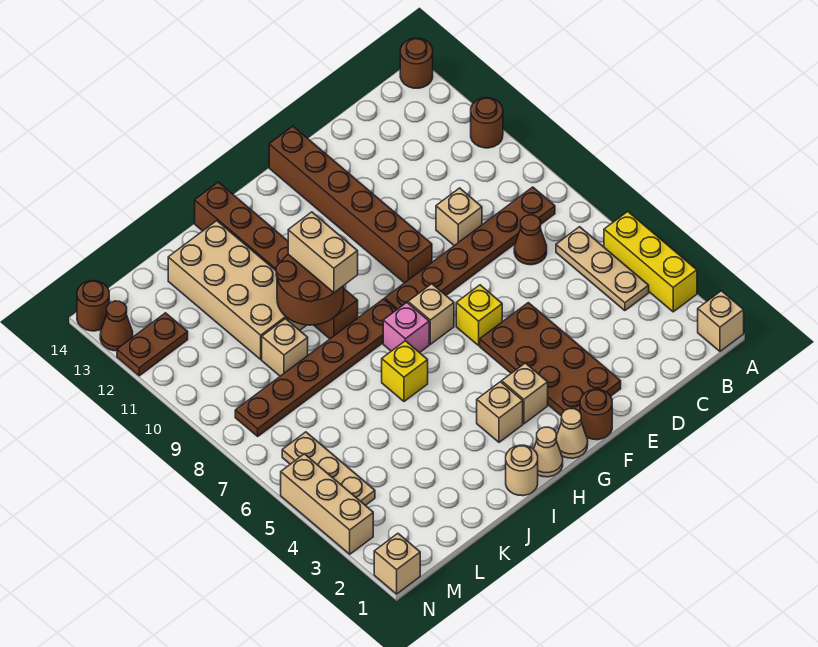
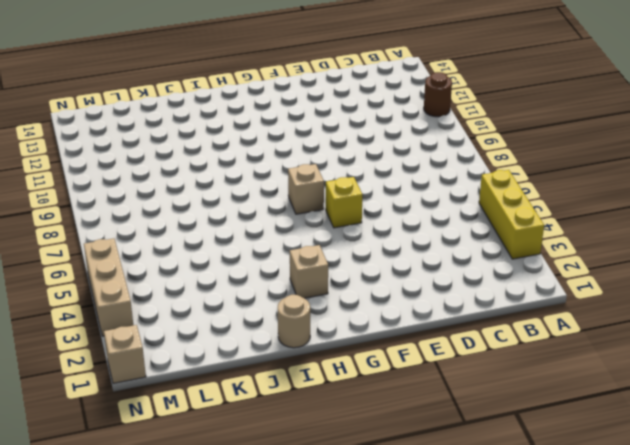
none -> tan brick A1 level 1
none -> brown round brick A14 level 1
none -> tan plate B4:B6 level 1
none -> brown plate B8:G8 level 1

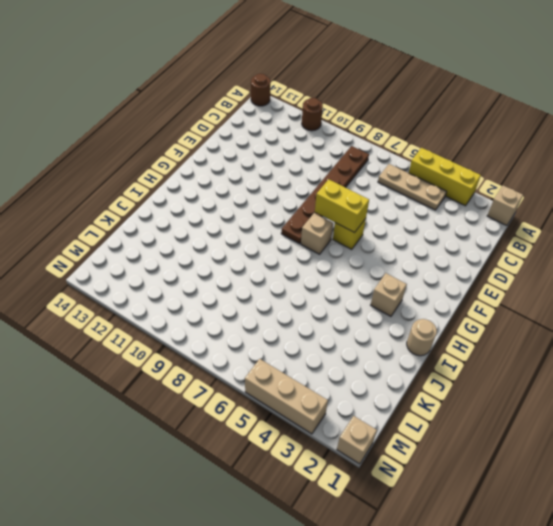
yellow brick F6:F7 level 2 -> none
none -> brown cone C7 level 1
none -> tan brick D9 level 1
none -> brown plate E2:F5 level 1
none -> brown round brick F1 level 1

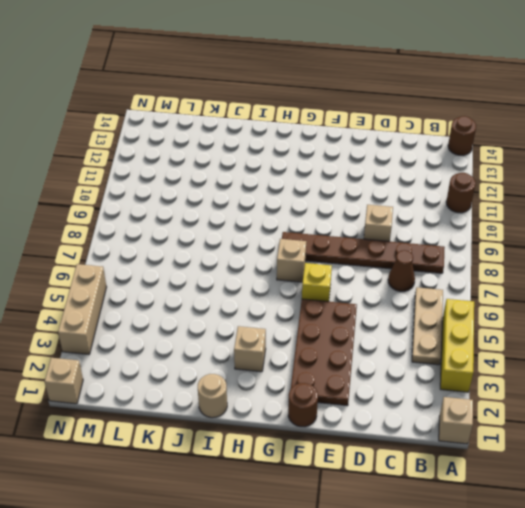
none -> brown brick F9:F14 level 1
none -> tan cone G1 level 1
none -> tan brick G3 level 1
none -> tan cone H1 level 1

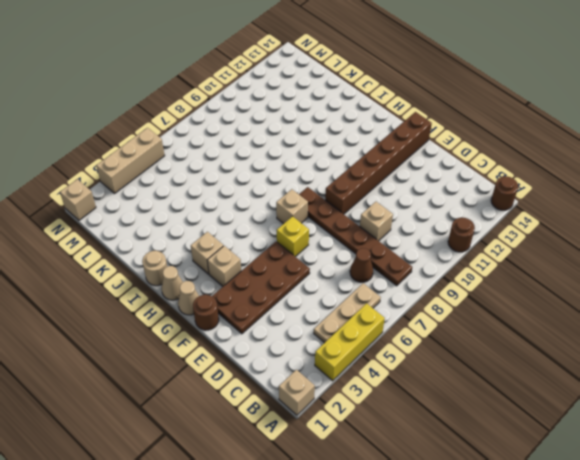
none -> pink brick H7 level 1
none -> brown plate H8:M8 level 1
none -> yellow brick I6 level 1
none -> brown brick I9:I14 level 1

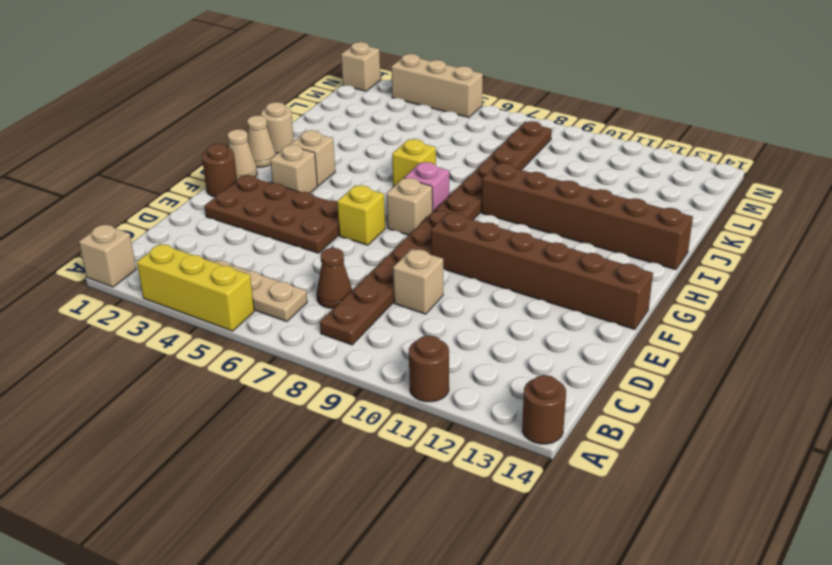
none -> tan brick J10:K13 level 1
none -> tan brick K9 level 1
none -> tan plate M4:M6 level 1
none -> brown plate M12:N12 level 1

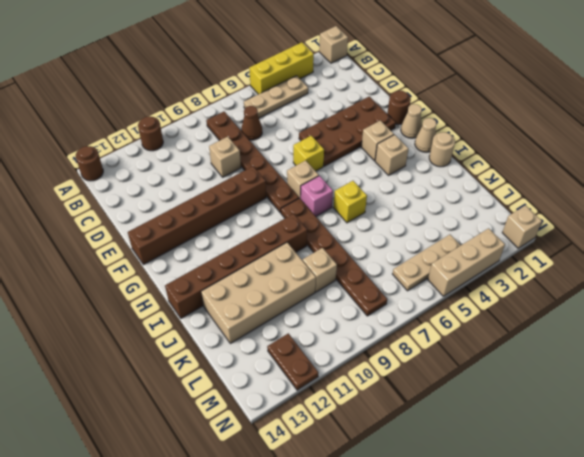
none -> brown cone N13 level 1
none -> brown round brick N14 level 1
none -> brown round brick I9:J10 level 2
none -> tan brick I9:I10 level 3

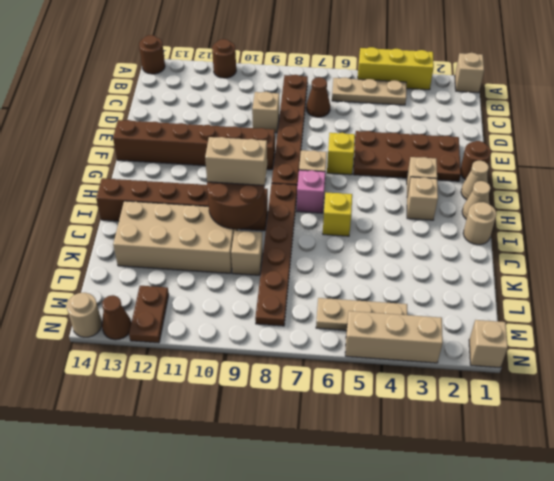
tan round brick N14 level 1 -> brown round brick N14 level 1

